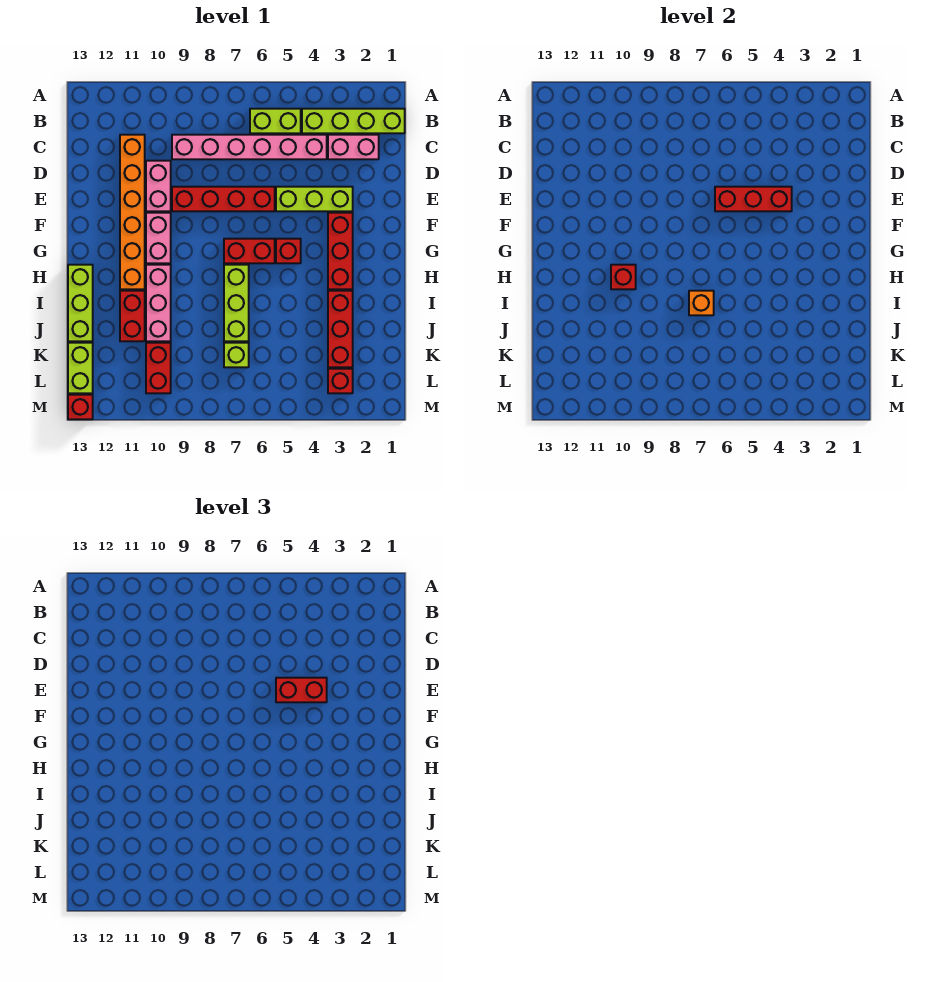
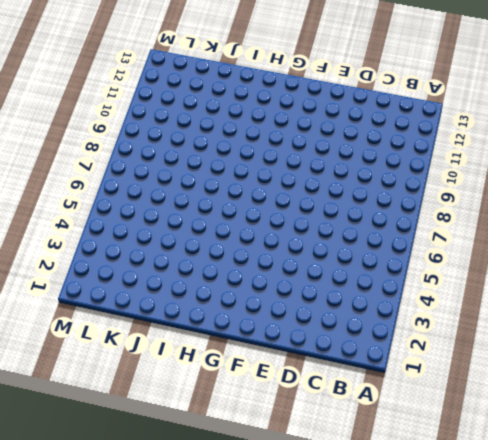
none -> lime brick B1:B4 level 1
none -> lime brick B5:B6 level 1
none -> pink brick C2:C3 level 1

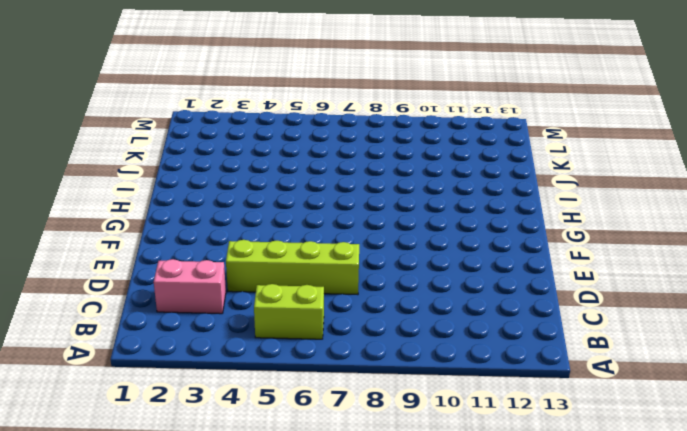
lime brick D4:D7 level 1 -> lime brick B1:B4 level 1
none -> pink brick C4:C9 level 1
none -> orange brick C11:H11 level 1
none -> pink brick D10:E10 level 1

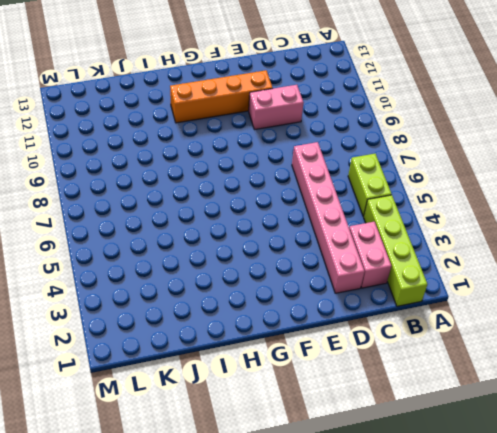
pink brick D2:D7 level 1 -> pink brick C4:C9 level 1
orange brick E11:H11 level 1 -> orange brick C11:H11 level 1
none -> lime brick E3:E5 level 1
none -> red brick E6:E9 level 1
none -> red brick F3:H3 level 1

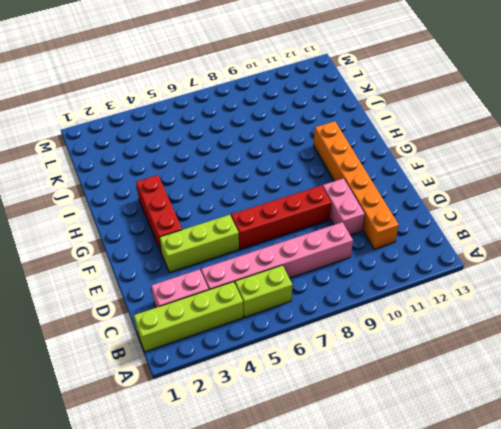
none -> pink brick F10:G10 level 1
none -> red brick G5 level 1
none -> red brick G6:G7 level 1

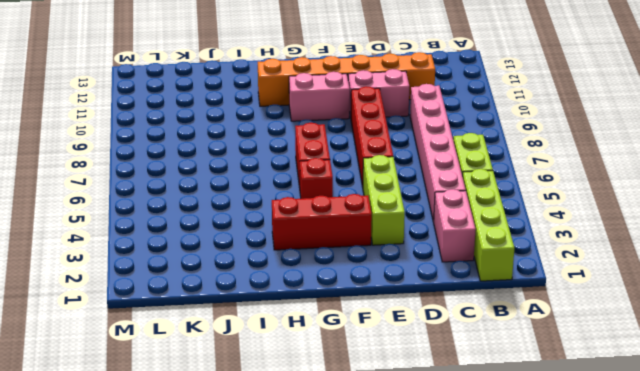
none -> lime brick H7:J7 level 1
none -> pink brick H10:J10 level 1
none -> lime brick H13:J13 level 1

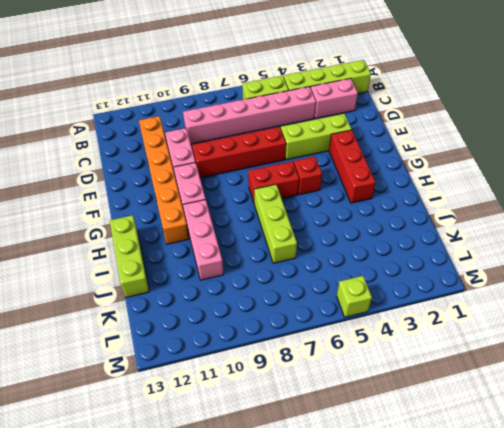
lime brick M5 level 1 -> lime brick K7 level 1
none -> red brick I3:K3 level 1
none -> red brick I11:J11 level 1
none -> red brick K10:L10 level 1

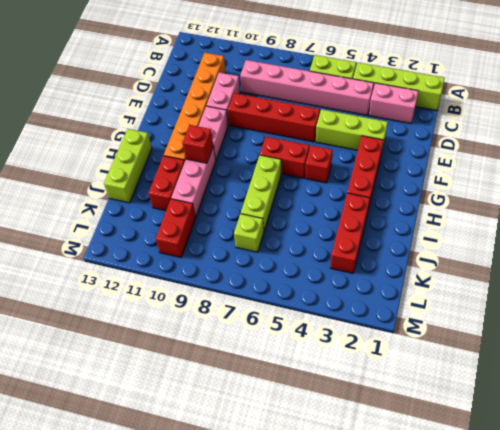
none -> lime brick K13:L13 level 1
none -> red brick L3 level 1
none -> red brick M13 level 1

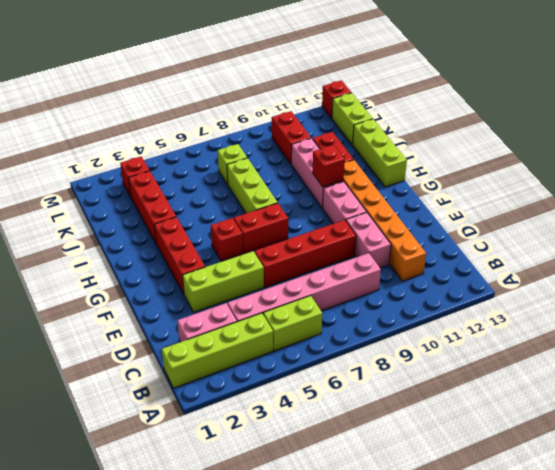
none -> red brick E4:E6 level 2
none -> orange brick I7 level 2
none -> red brick E4:E5 level 3

